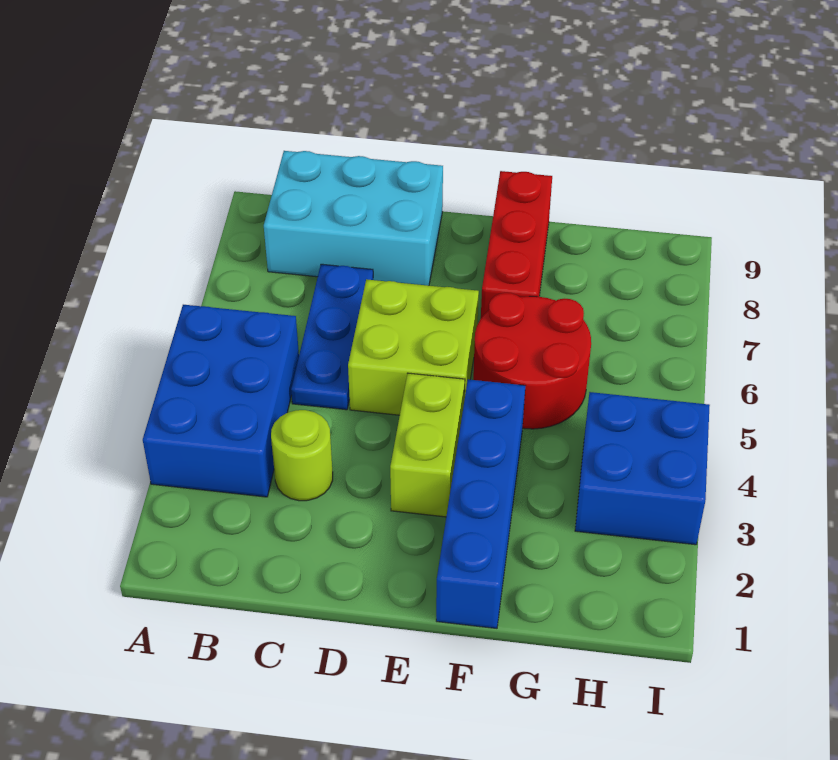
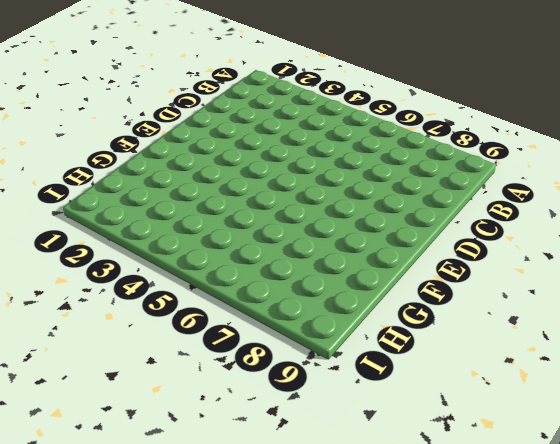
none -> blue brick A3:B5 level 1
none -> cyan brick B8:D9 level 1

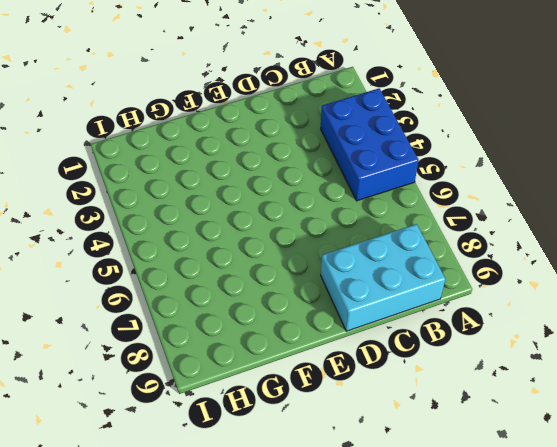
none -> lime round brick C3 level 1
none -> blue plate C5:C7 level 1

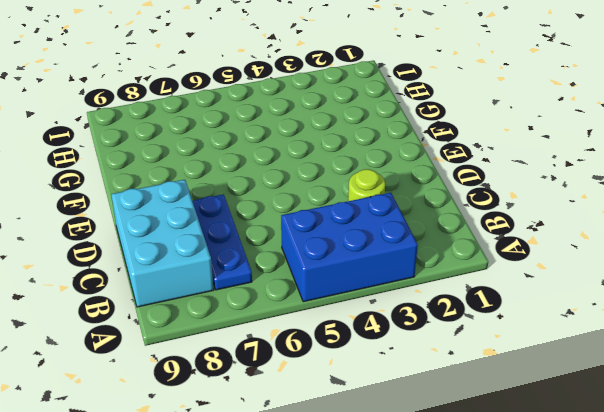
blue plate B7:D7 level 1 -> blue plate C5:C7 level 1
none -> lime brick D5:E6 level 1
none -> lime brick E3:E4 level 1

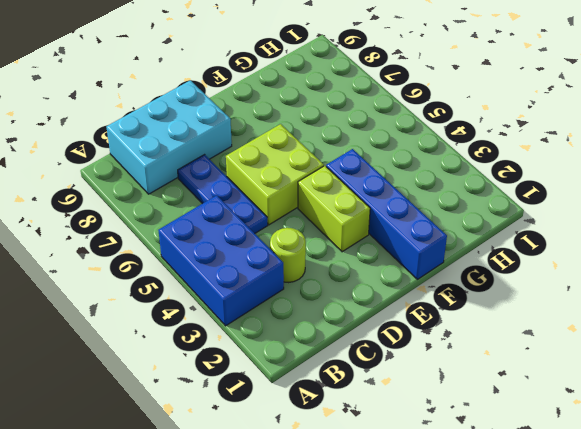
none -> red round brick F5:G6 level 1
none -> red brick F7:F9 level 1

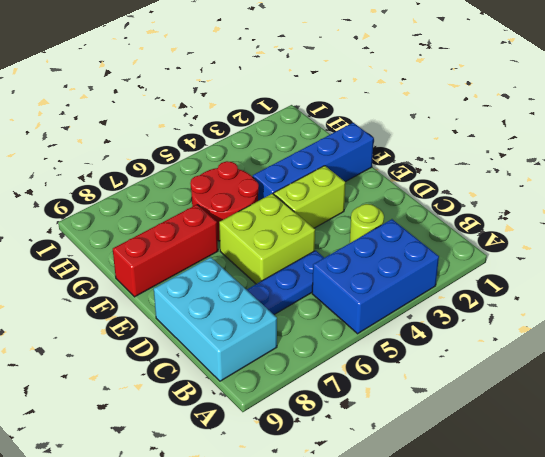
none -> blue brick H3:I4 level 1

